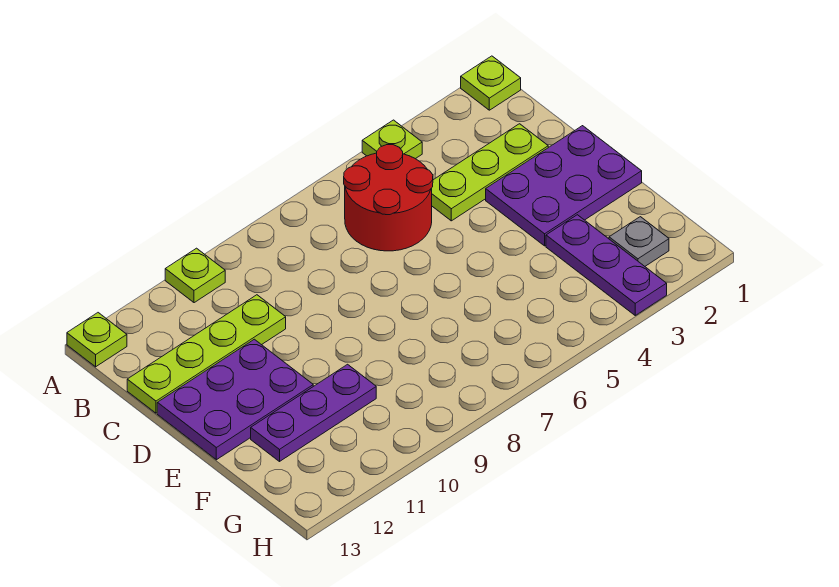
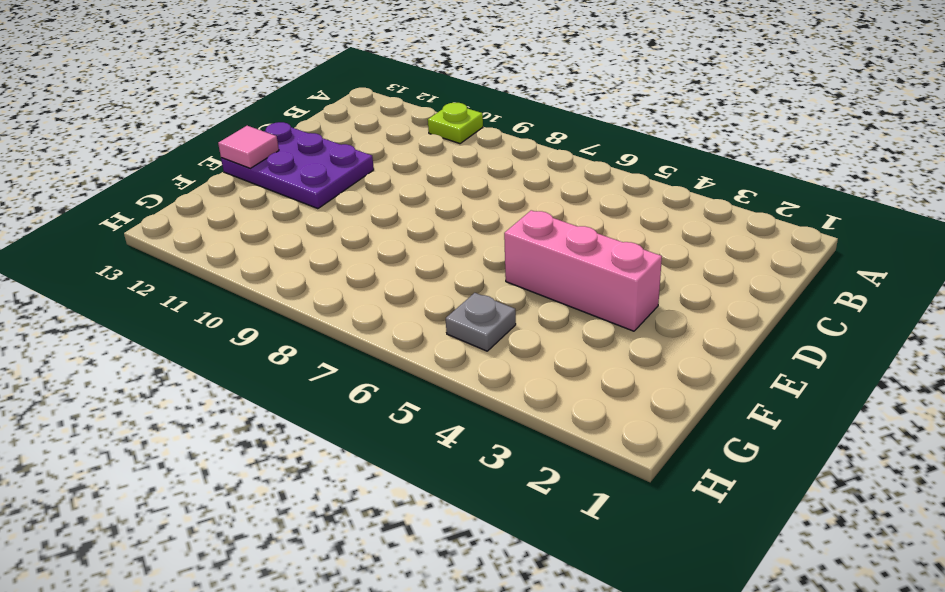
pink brick E3:E5 level 1 -> purple plate D1:E3 level 1
pink tile E13 level 2 -> none
grey plate G5 level 1 -> grey plate G2 level 1
none -> lime plate A1 level 1
none -> lime plate A4 level 1
none -> lime plate A13 level 1

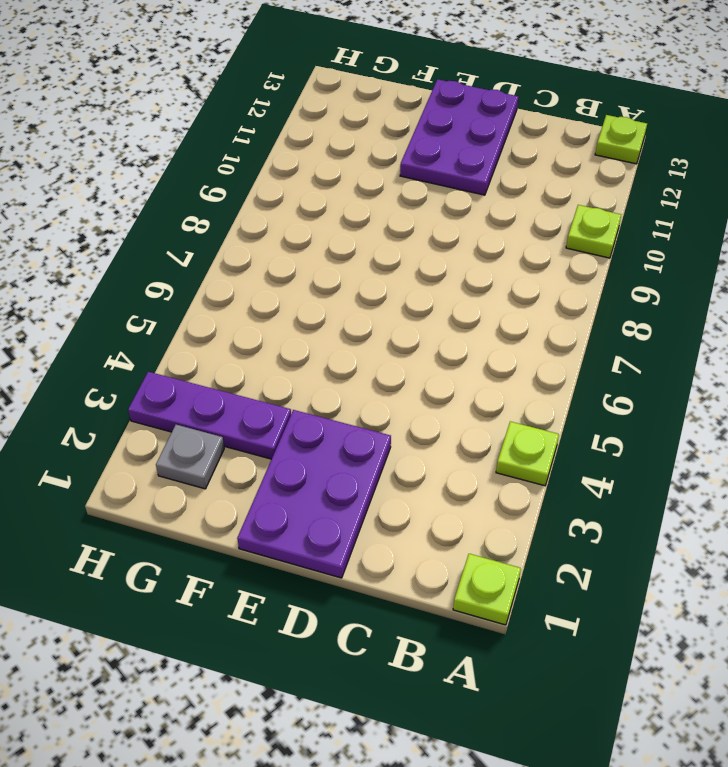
none -> red round brick B5:C6 level 1
none -> lime plate C2:C4 level 1
none -> lime plate C10:C13 level 1

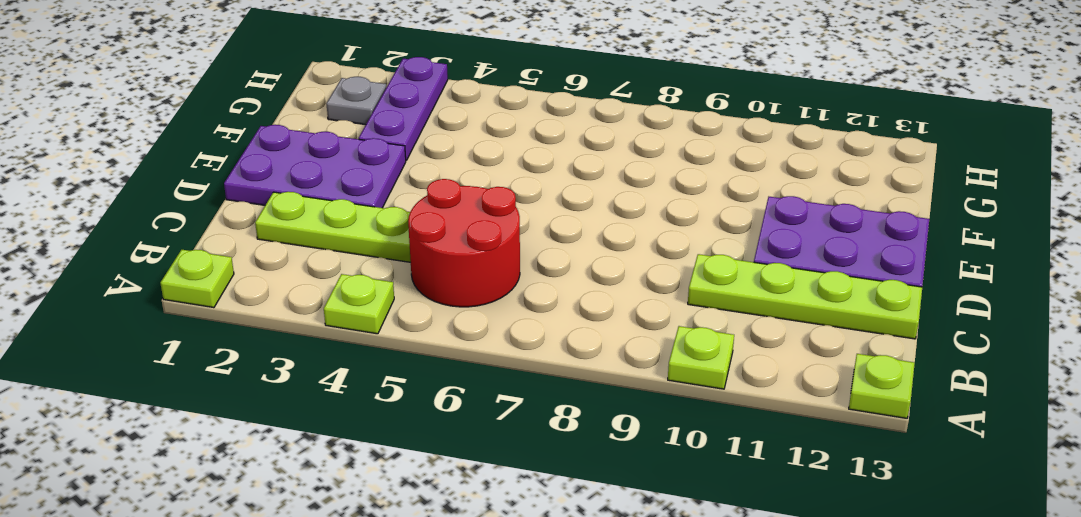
none -> purple plate F10:F12 level 1

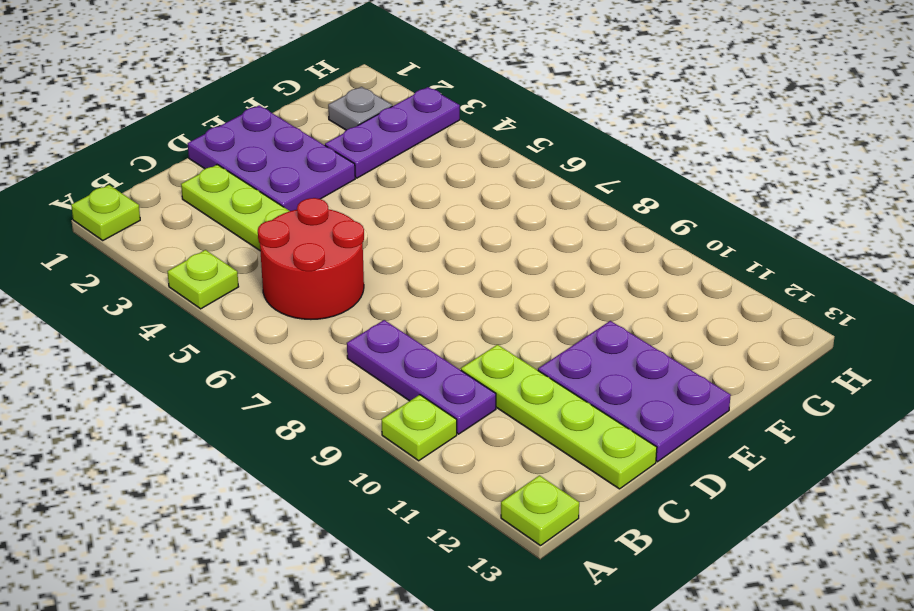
purple plate B8:B10 level 1 -> purple plate F10:F12 level 1

